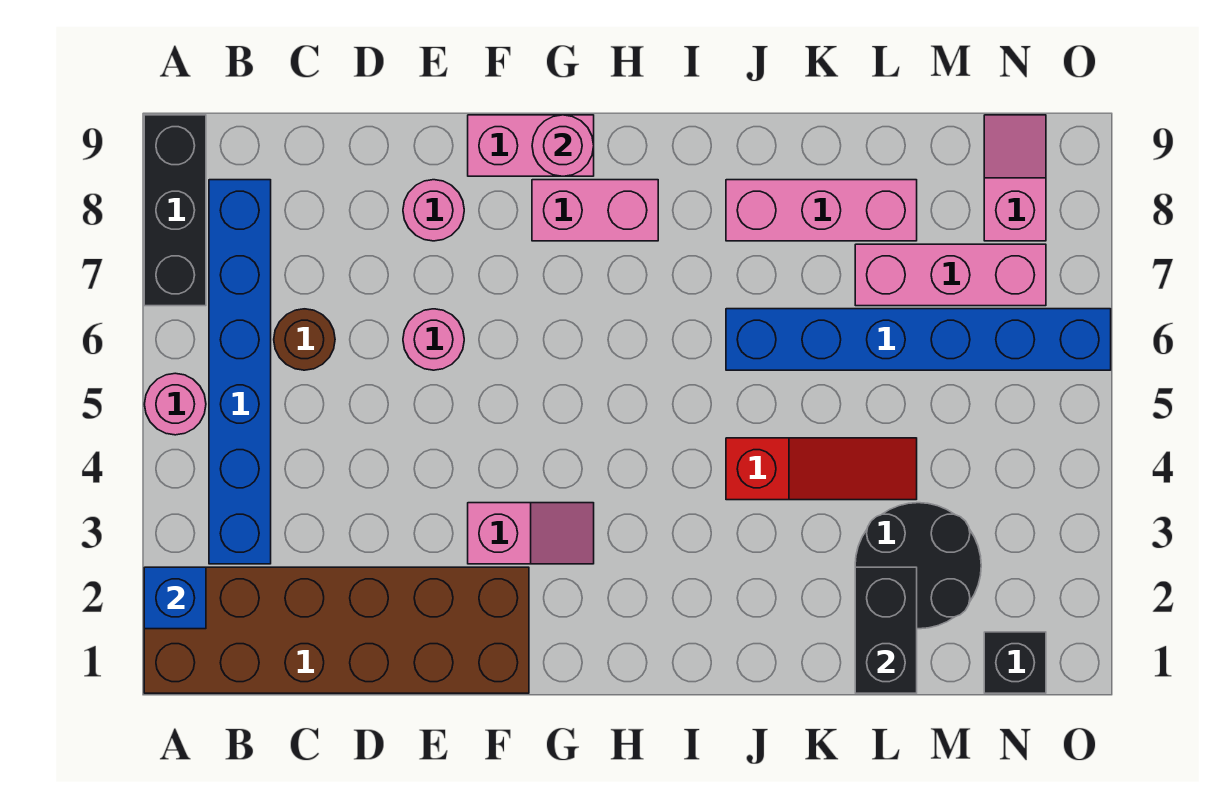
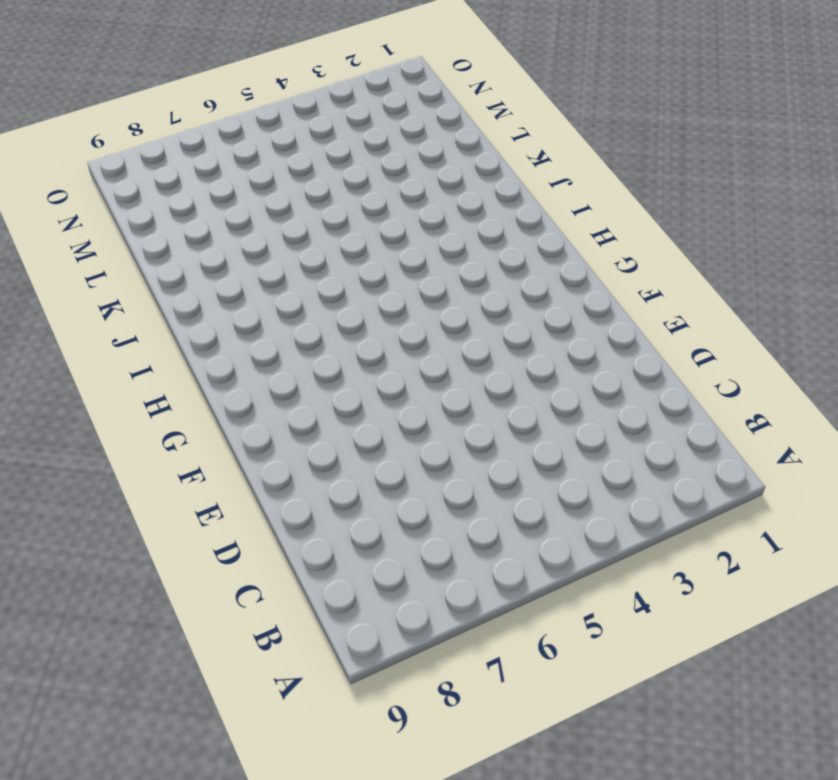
none -> brown brick A1:F2 level 1
none -> pink round brick A5 level 1
none -> black brick A7:A9 level 1

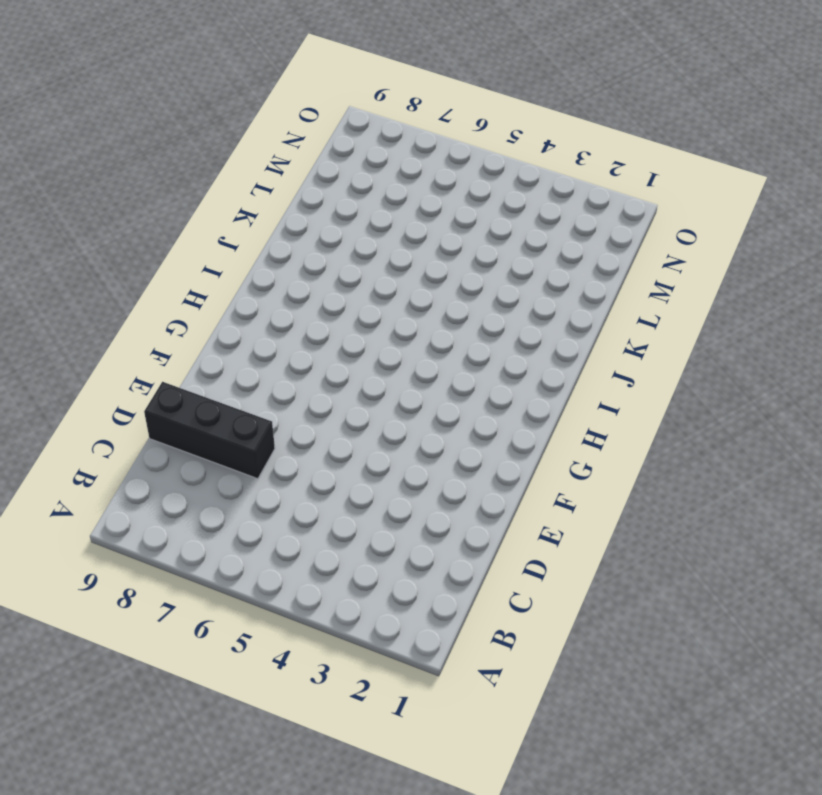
black brick D7:D9 level 1 -> black brick A7:A9 level 1
none -> brown brick A1:F2 level 1
none -> pink round brick A5 level 1
none -> blue brick B3:B8 level 1

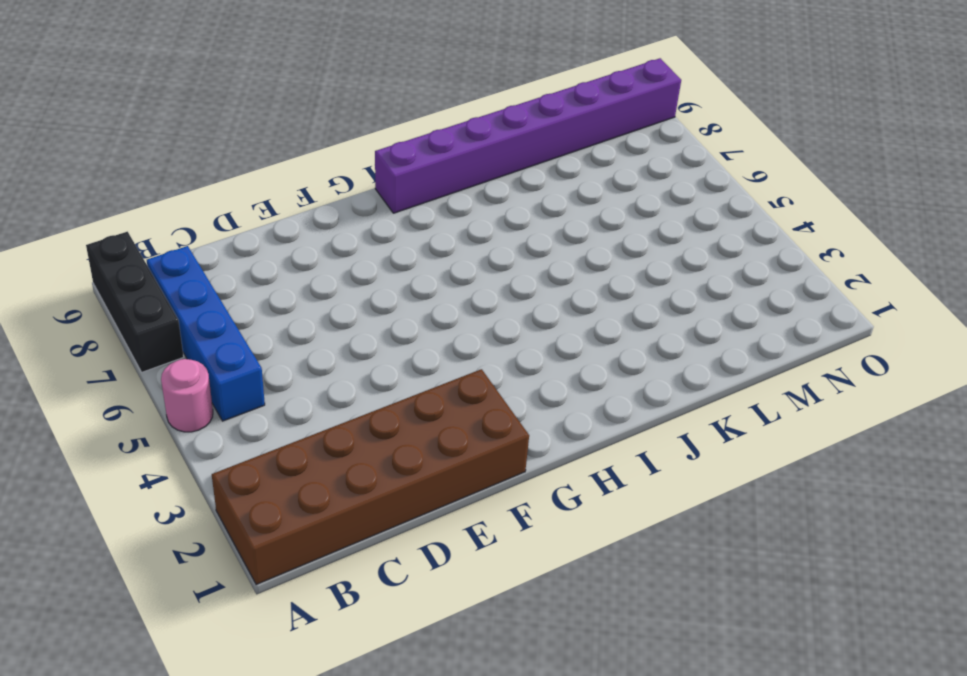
blue brick B5:B8 level 1 -> blue brick B3:B8 level 1
purple brick H9:O9 level 1 -> pink slope N8:N9 level 1 top 8
none -> brown round brick C6 level 1
none -> pink round brick E6 level 1
none -> pink round brick E8 level 1

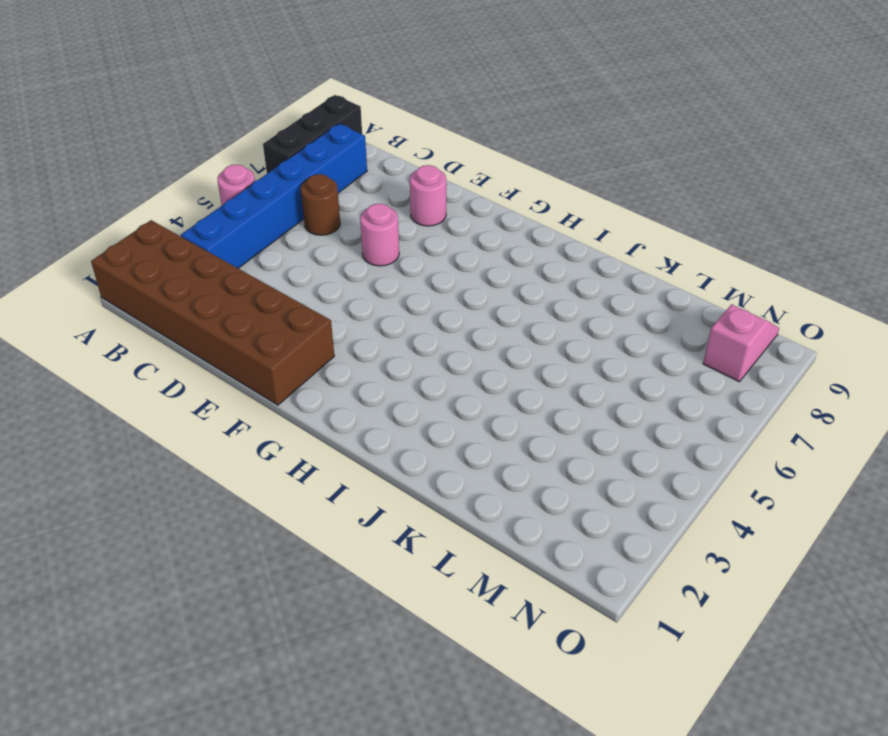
none -> pink slope F3:G3 level 1 top F
none -> pink brick F9:G9 level 1
none -> pink brick G8:H8 level 1

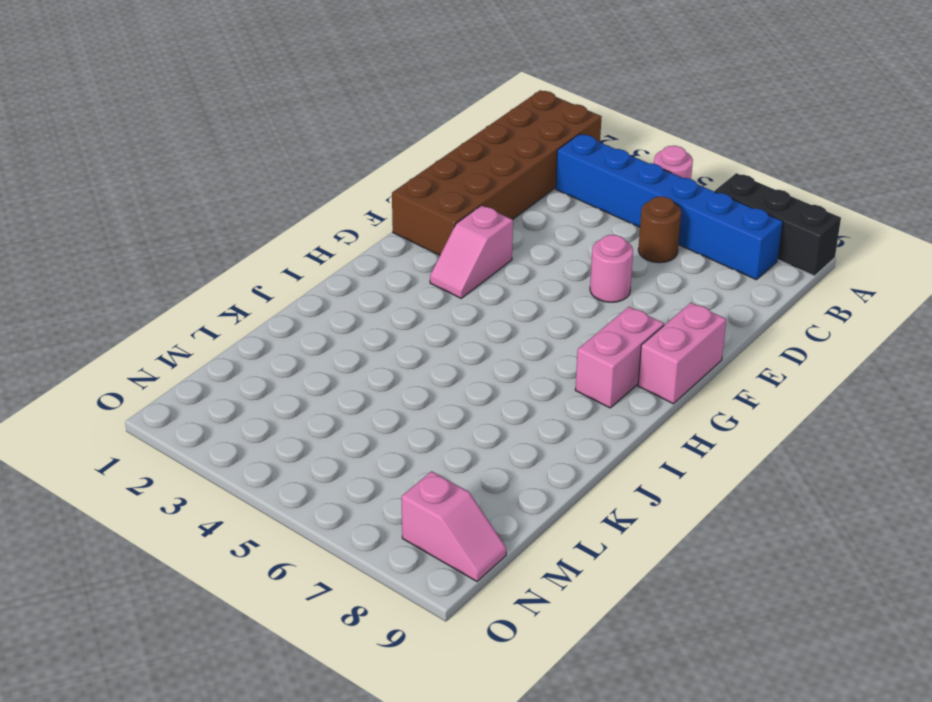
none -> pink round brick E8 level 1
none -> red slope J4:L4 level 1 top J
none -> blue brick J6:O6 level 1

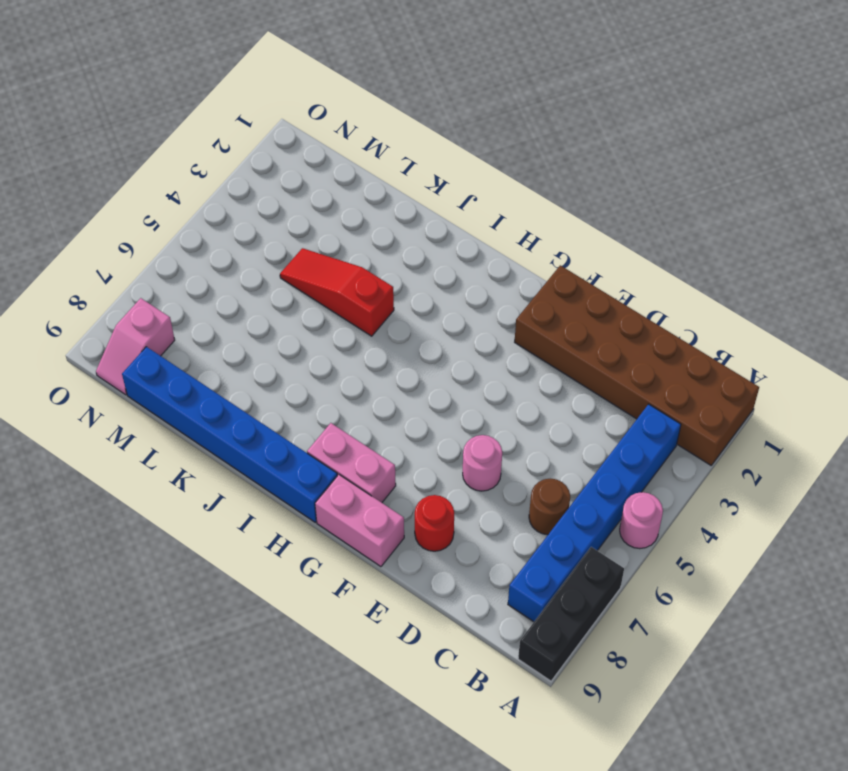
red round brick E8 level 1 -> pink round brick E8 level 1
blue brick H9:M9 level 1 -> blue brick J6:O6 level 1
none -> pink slope F3:G3 level 1 top F
none -> pink brick J8:L8 level 1
none -> black round brick L2:M3 level 1

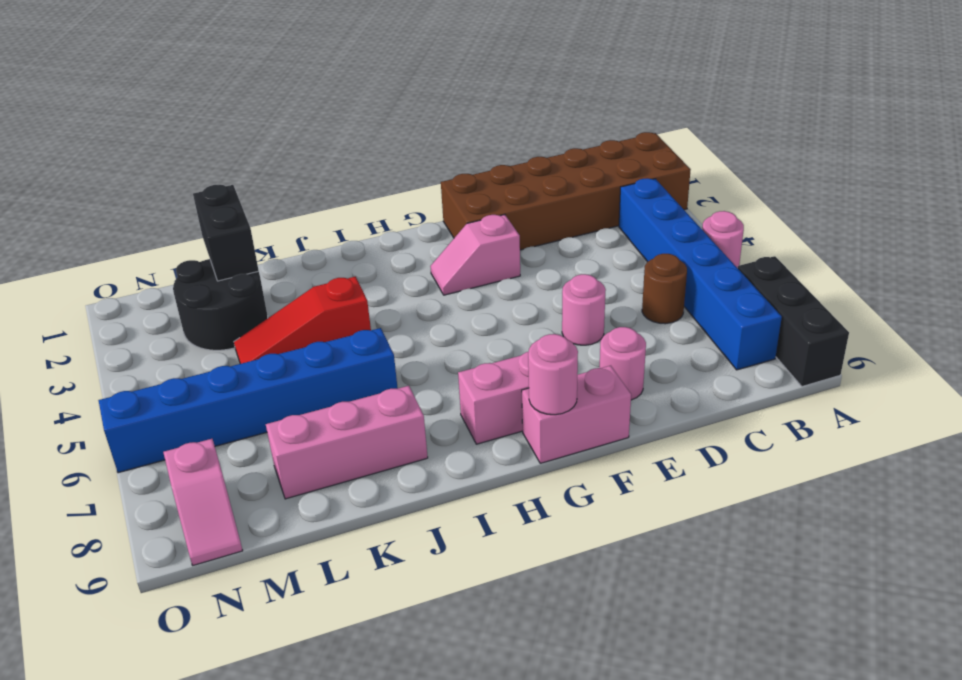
none -> pink brick L7:N7 level 1
none -> black brick N1 level 1
none -> blue brick A2 level 2

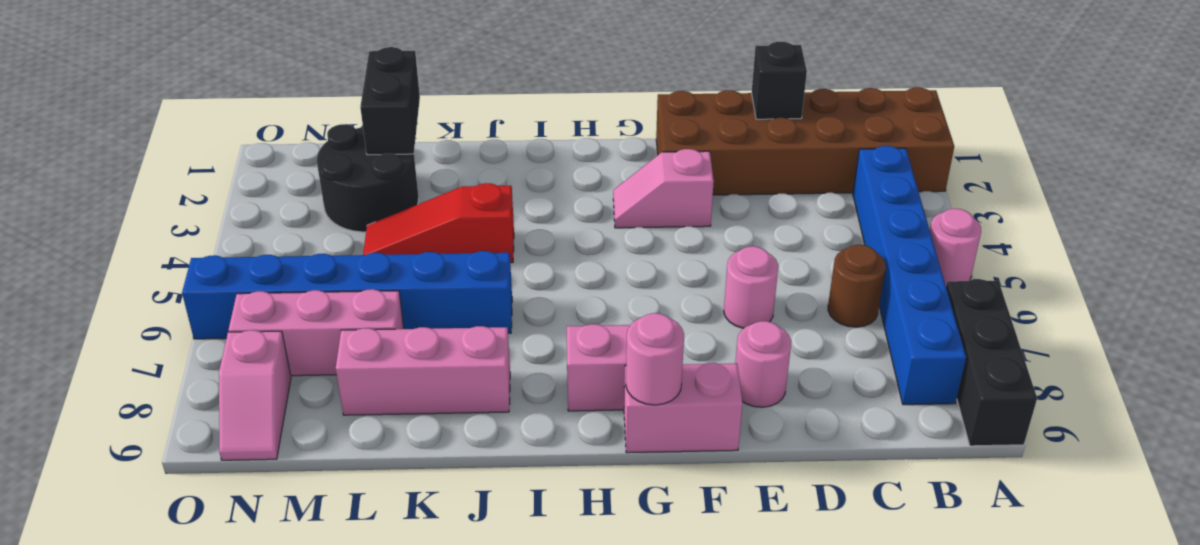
black brick D1 level 2 -> black brick N1 level 1
none -> blue brick A2 level 2

